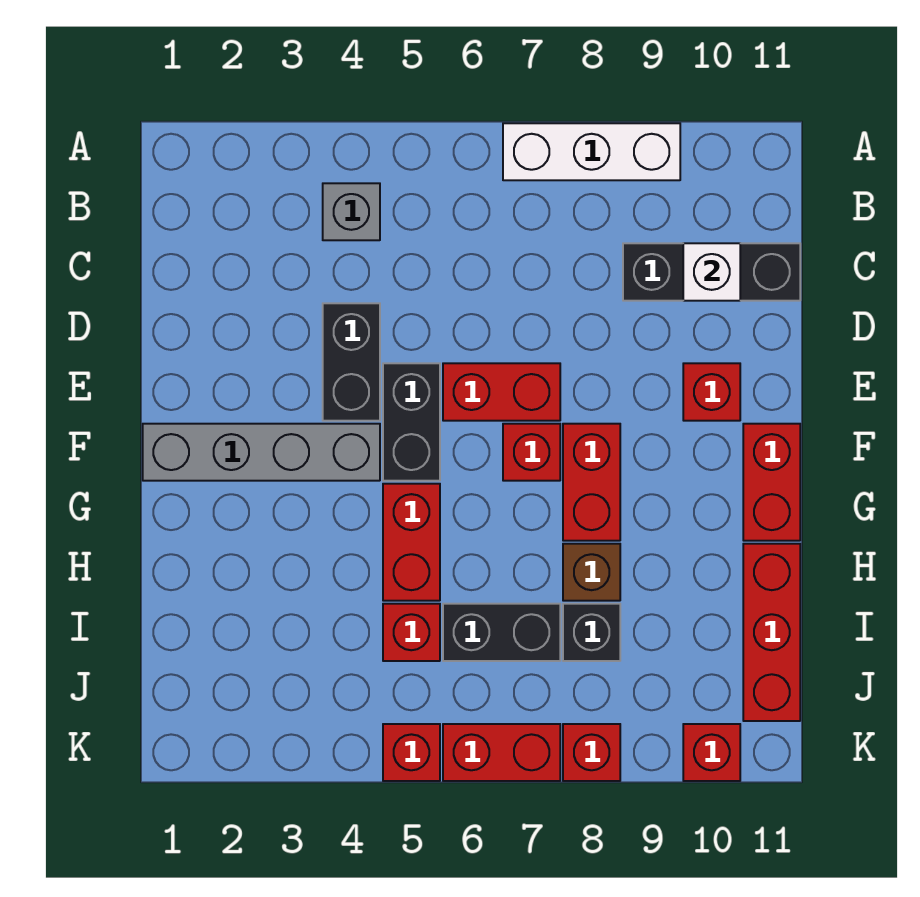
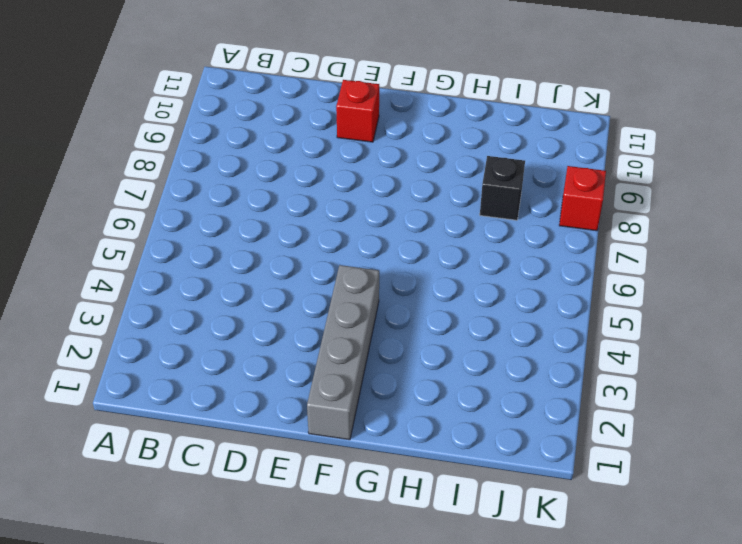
none -> white brick A7:A9 level 1
none -> grey brick B4 level 1
none -> black brick C9:C11 level 1

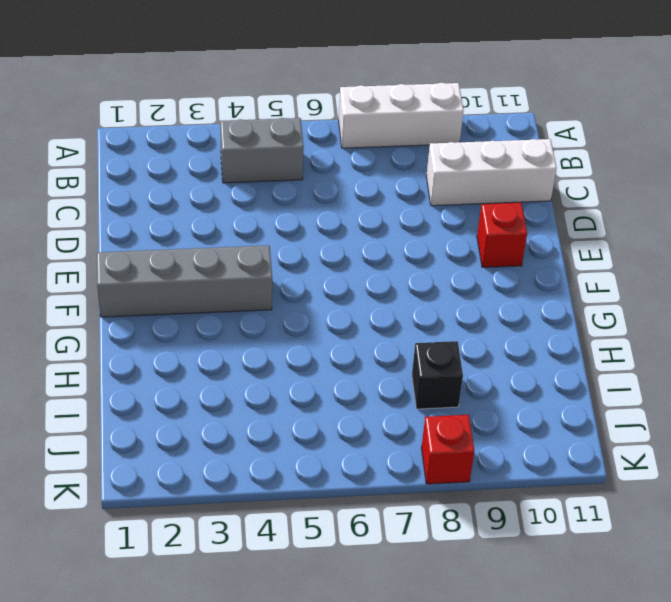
grey brick B4:B5 level 1 -> grey brick B4 level 1
white brick C9:C11 level 1 -> black brick C9:C11 level 1
none -> black brick D4:E4 level 1
none -> black brick E5:F5 level 1
none -> red brick E6:E7 level 1

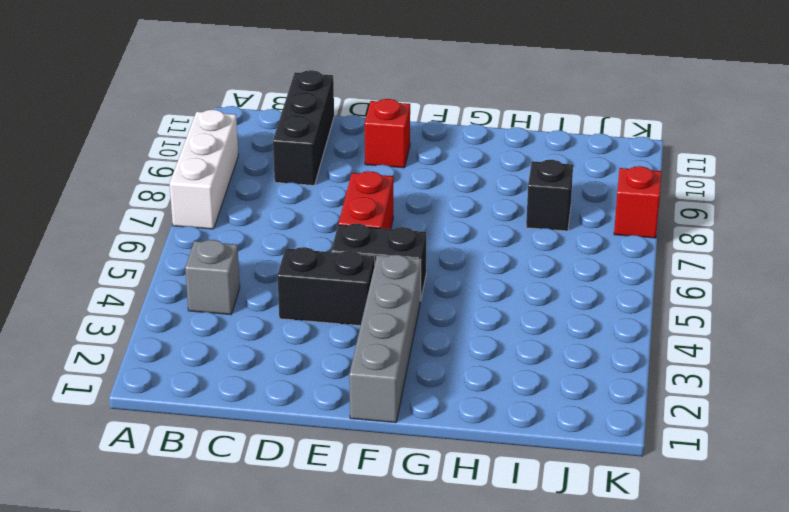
none -> red brick F7 level 1
none -> red brick F8:G8 level 1
none -> red brick F11:G11 level 1

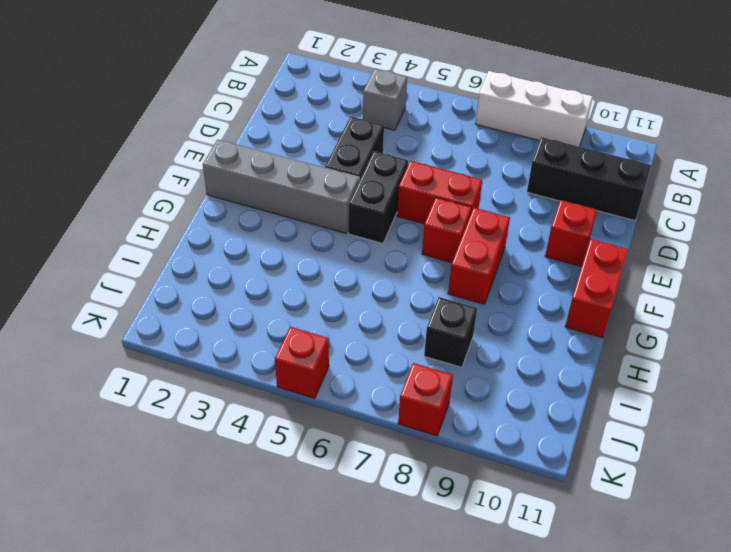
none -> red brick G5:H5 level 1
none -> brown brick H8 level 1
none -> red brick H11:J11 level 1

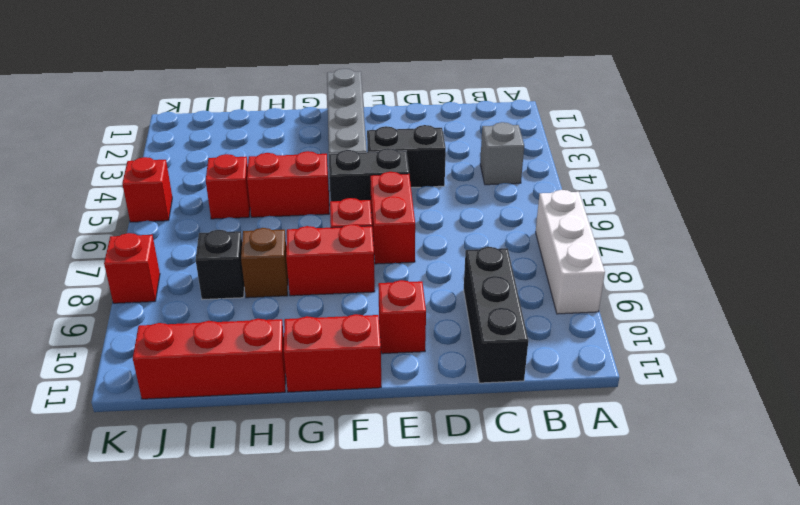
none -> black brick I6:I7 level 1
none -> red brick K6:K7 level 1
none -> red brick K10 level 1

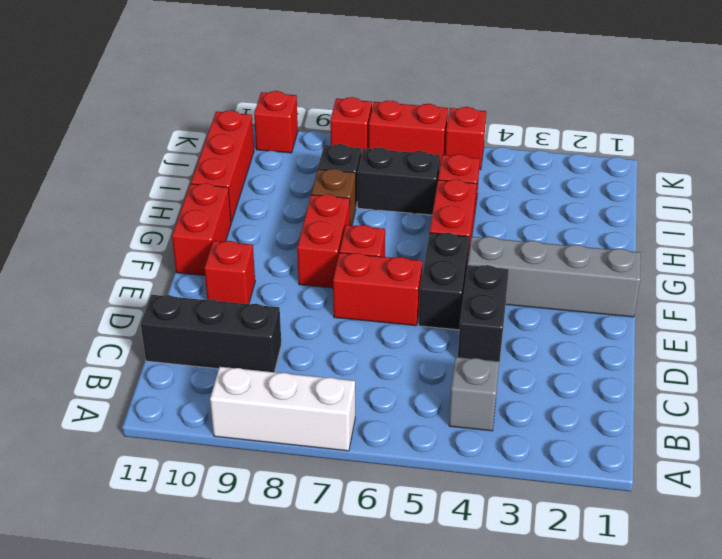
none -> white brick C10 level 2

